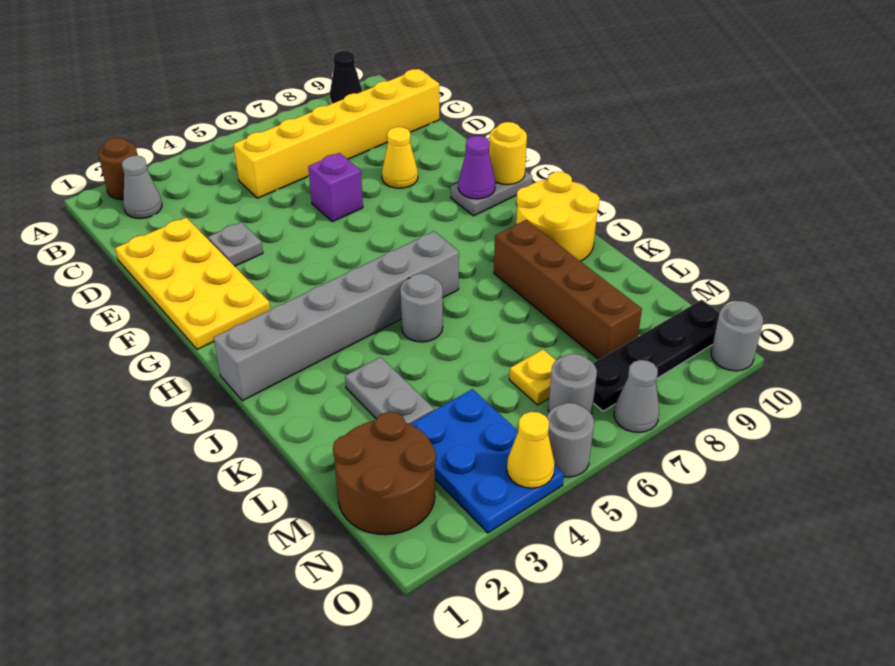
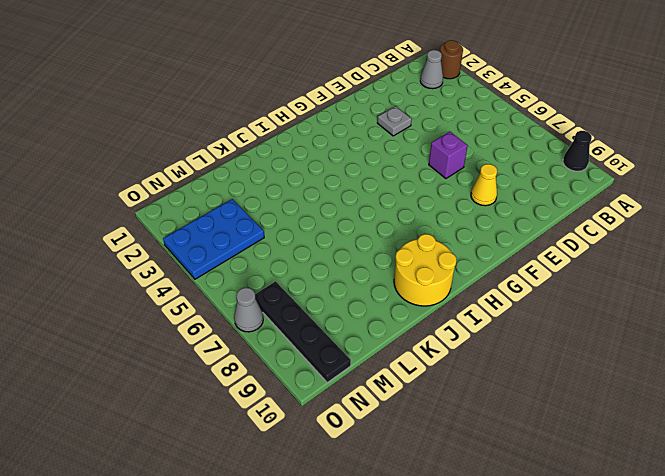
none -> yellow brick C5:C10 level 1
none -> yellow plate D1:G2 level 1
none -> grey plate G9:G10 level 1

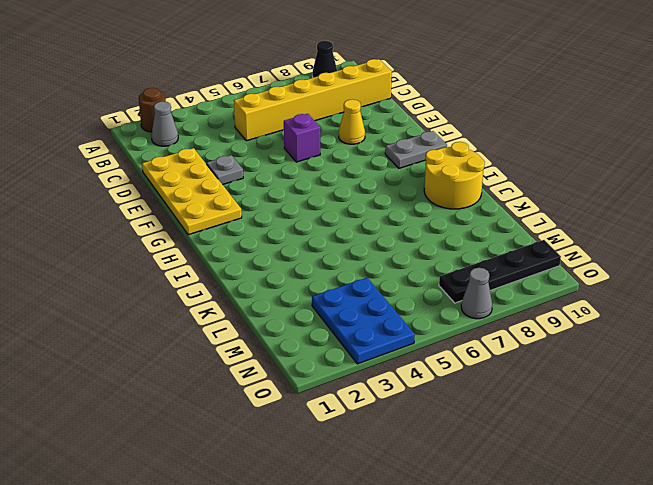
none -> grey brick I1:I6 level 1
none -> grey round brick J5 level 1
none -> brown brick J8:M8 level 1

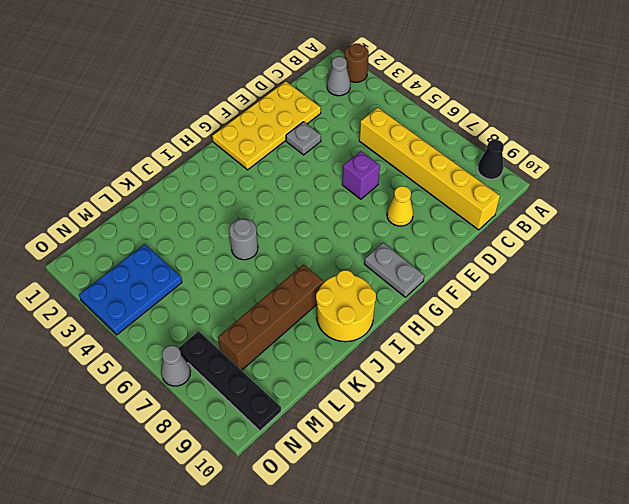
none -> grey brick I1:I6 level 1
none -> grey plate K3:L3 level 1
none -> brown round brick M1:N2 level 1

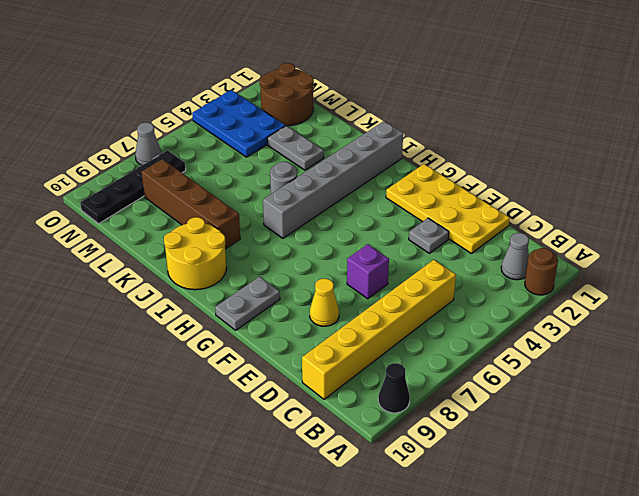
none -> yellow plate M6 level 1
none -> grey round brick N6 level 1
none -> grey round brick O5 level 1

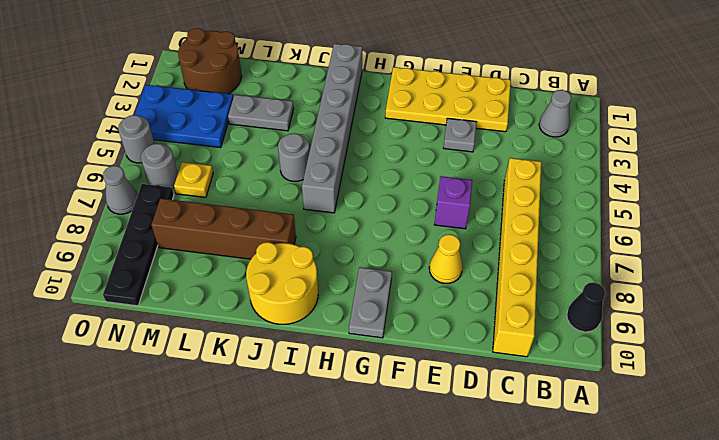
none -> brown round brick A2 level 1
none -> grey round brick O10 level 1
none -> purple cone G9 level 2

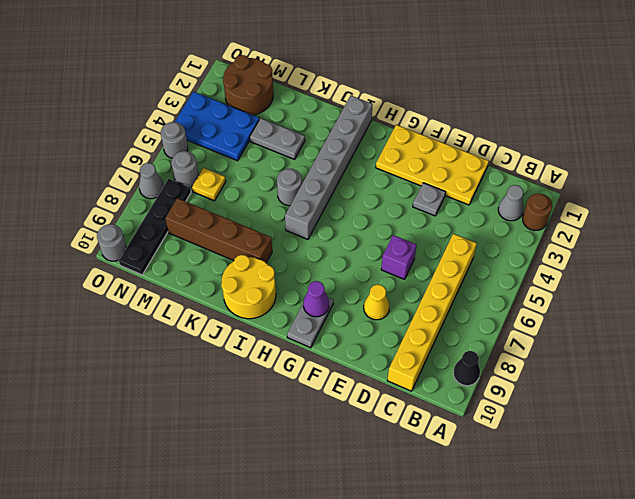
none -> yellow round brick G10 level 2
none -> yellow cone O4 level 2

